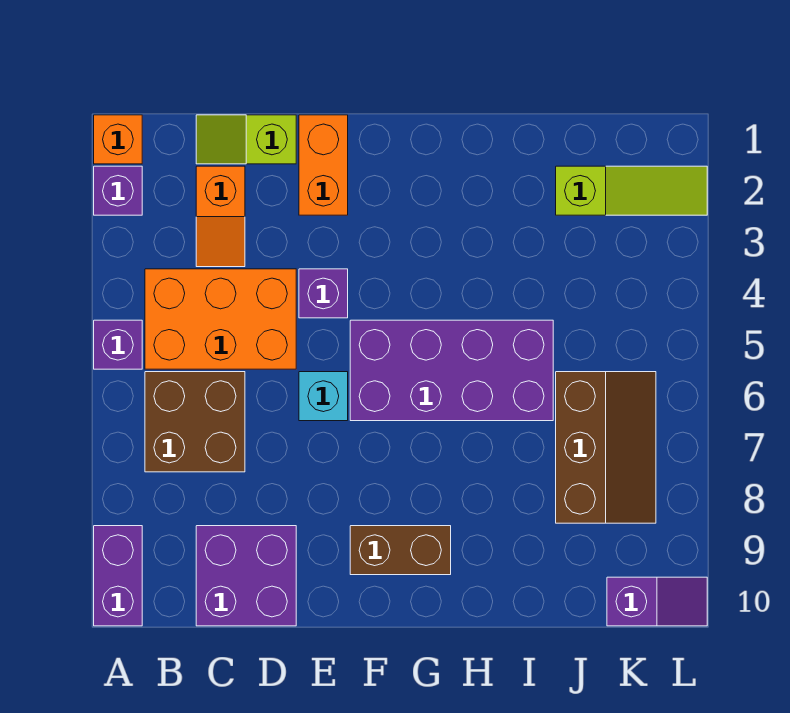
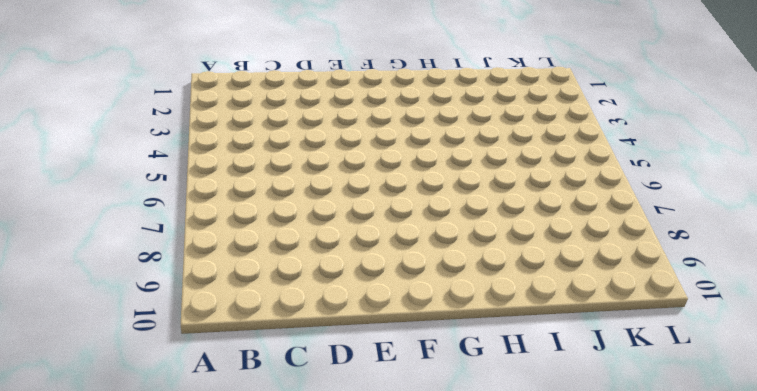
none -> orange brick A1 level 1
none -> purple brick A2 level 1
none -> purple brick A5 level 1

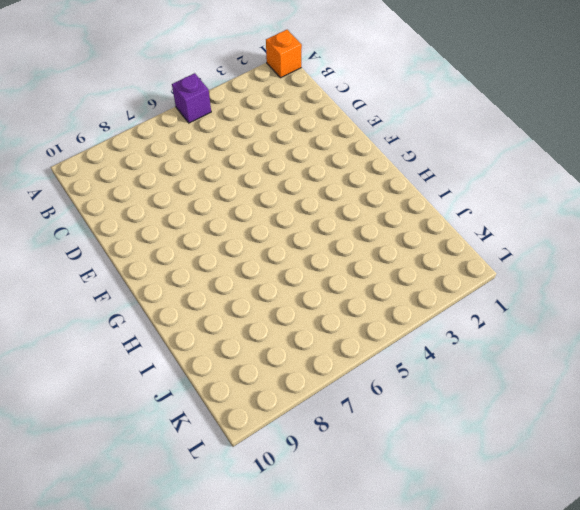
none -> purple brick A2 level 1
none -> purple brick A9:A10 level 1
none -> orange brick B4:D5 level 1

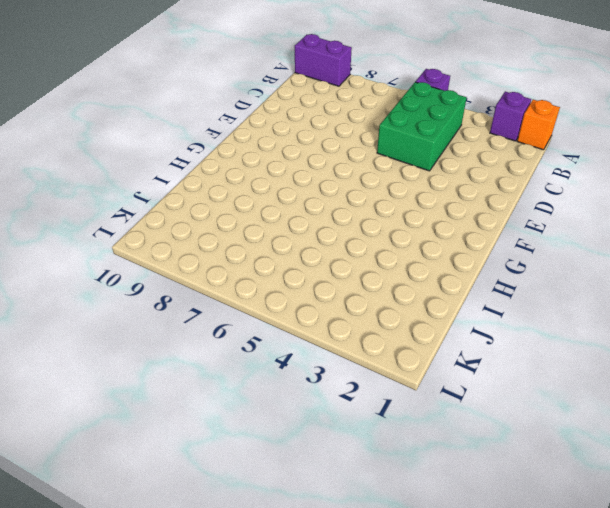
green brick B4:D5 level 1 -> orange brick B4:D5 level 1
none -> brown brick B6:C7 level 1
none -> lime slope C1:D1 level 1 top D
none -> orange slope C2:C3 level 1 top 2

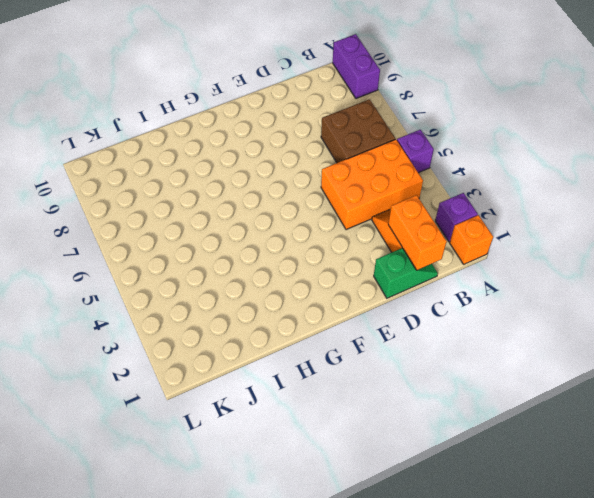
green slope C1:D1 level 1 top D -> lime slope C1:D1 level 1 top D
orange brick C1:C2 level 2 -> orange brick E1:E2 level 1
none -> purple brick C9:D10 level 1
none -> purple brick E4 level 1
none -> cyan brick E6 level 1

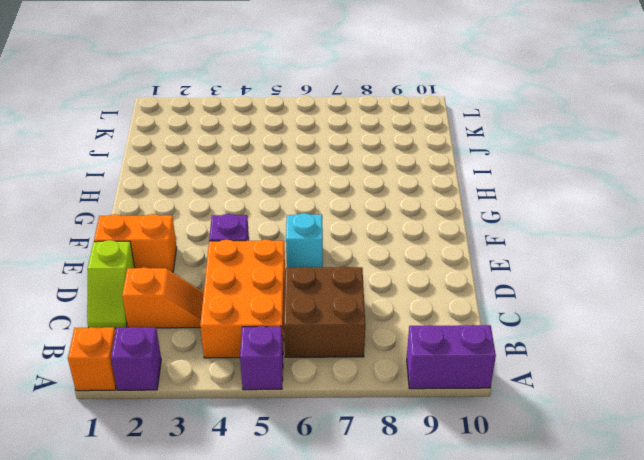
none -> purple brick C9:D10 level 1
none -> purple brick F5:I6 level 1
none -> brown brick F9:G9 level 1

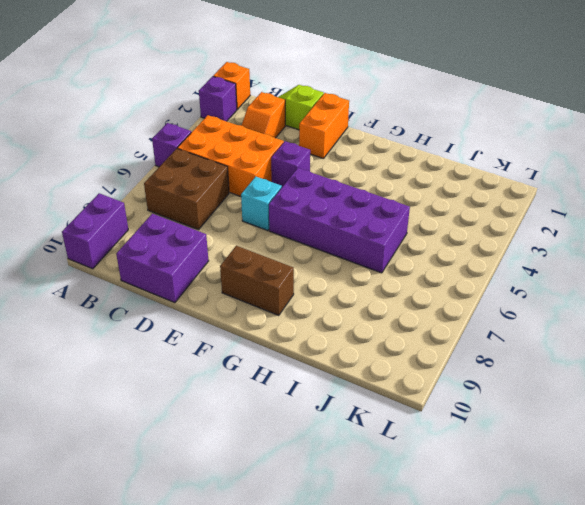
none -> lime slope J2:L2 level 1 top J
none -> brown slope J6:K8 level 1 top J
none -> purple slope K10:L10 level 1 top K

